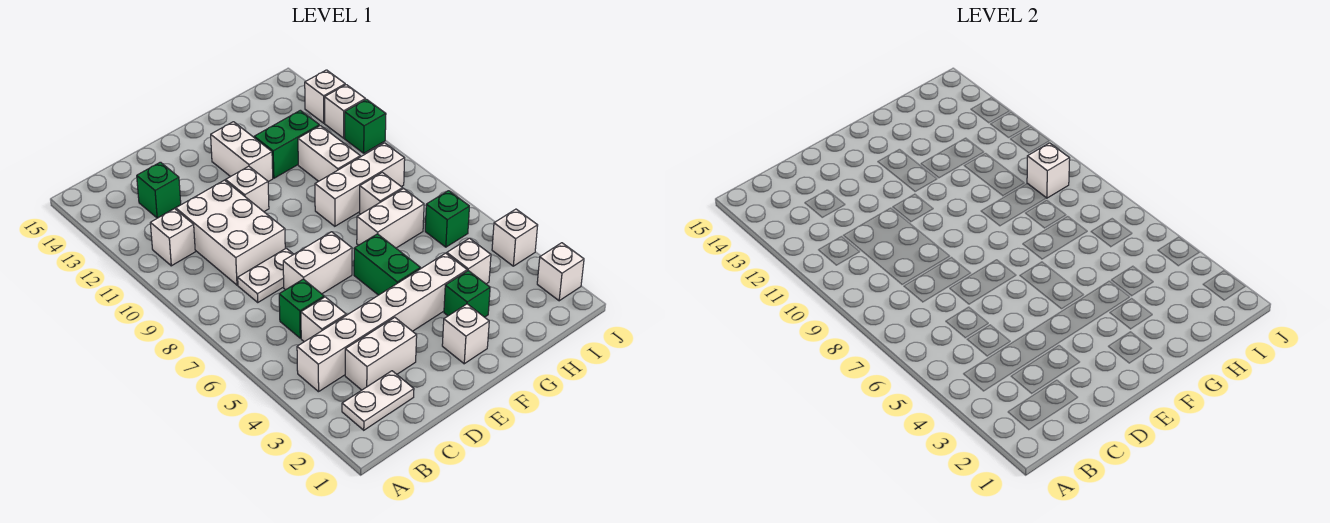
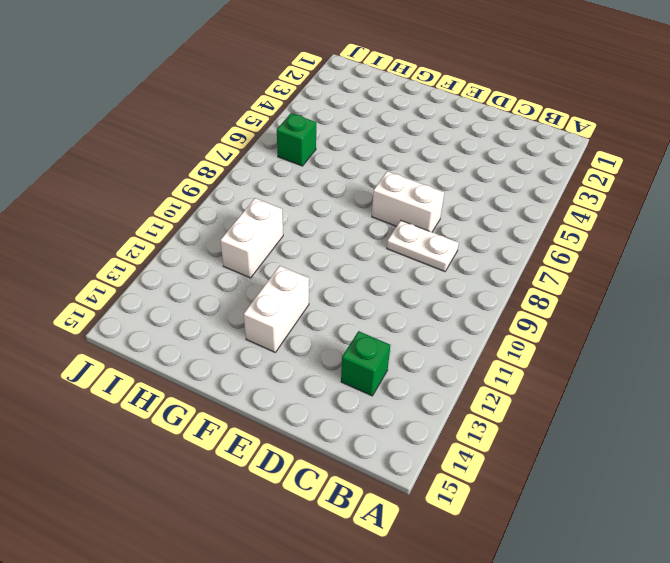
none -> white plate B2:C2 level 1
none -> white brick B4:G4 level 1
none -> white brick B11 level 1

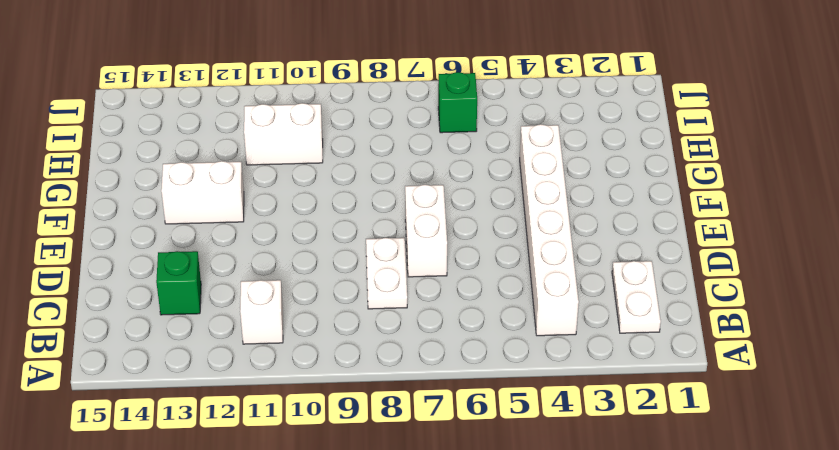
none -> white brick C3:D3 level 1
none -> white brick C5 level 1
none -> green brick C6 level 1

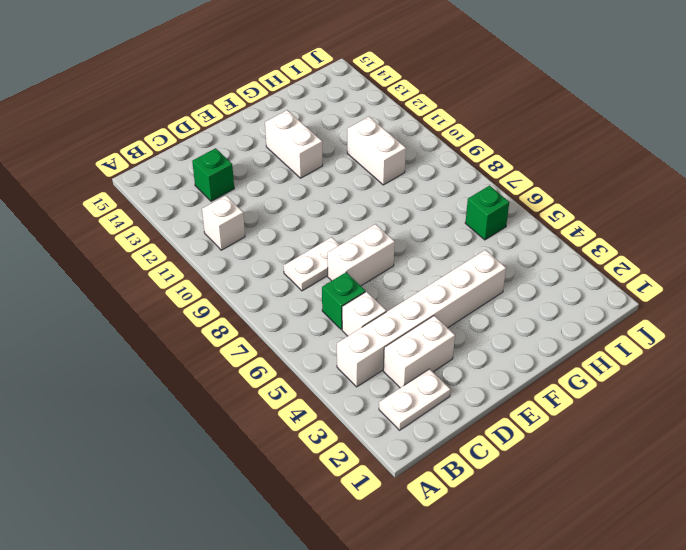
none -> white brick C9:D11 level 1
none -> white brick E11 level 1
none -> white brick F2 level 1

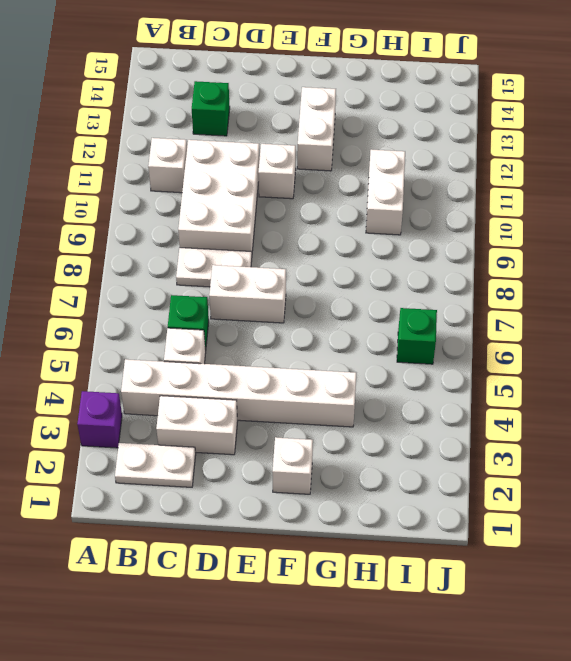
purple brick A3 level 1 -> none
none -> green brick F5:F6 level 1
none -> green brick G3 level 1
none -> white brick G7:H7 level 1

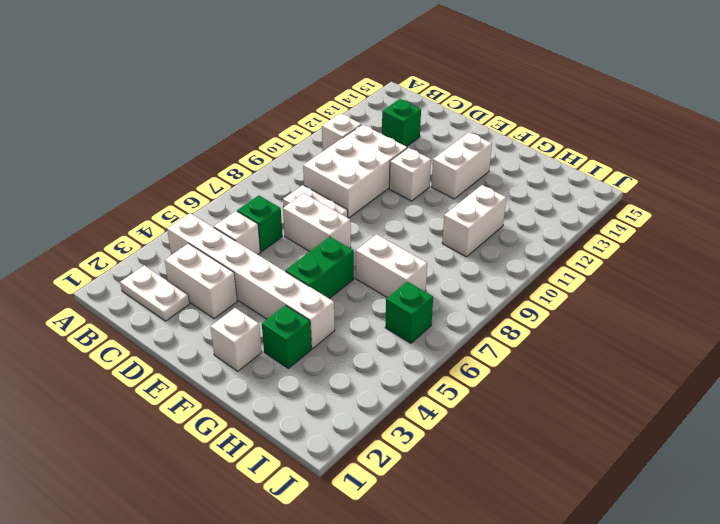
none -> white brick G9:I9 level 1
none -> green brick G12:H12 level 1
none -> white brick H4 level 1

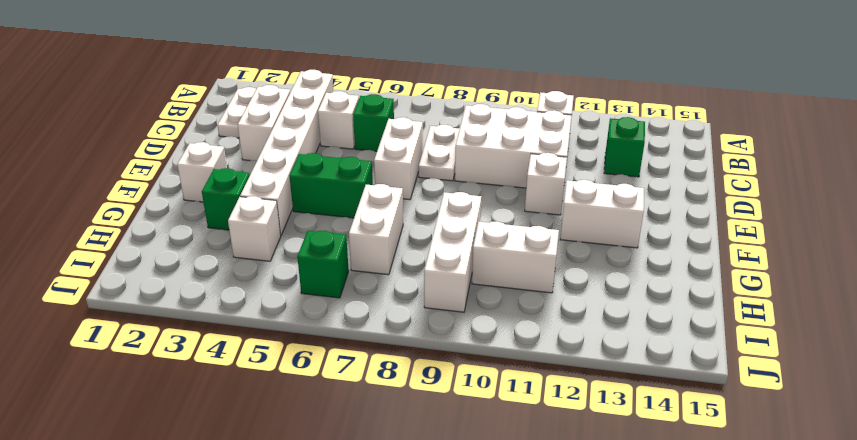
none -> green brick G12:H12 level 1
none -> white brick H8 level 1
none -> white brick J2 level 1

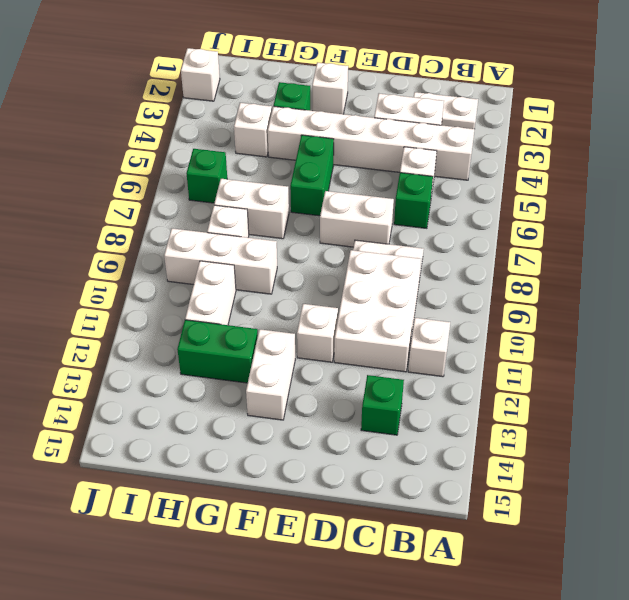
none -> white brick J4 level 1
none -> green brick J11 level 1
none -> white brick J12 level 1

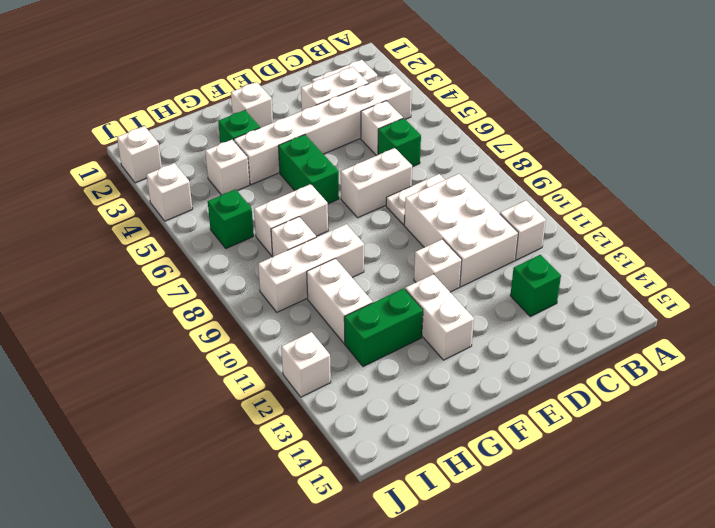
none -> green brick J11 level 1
none -> white brick J13 level 1
none -> white brick I9 level 2

